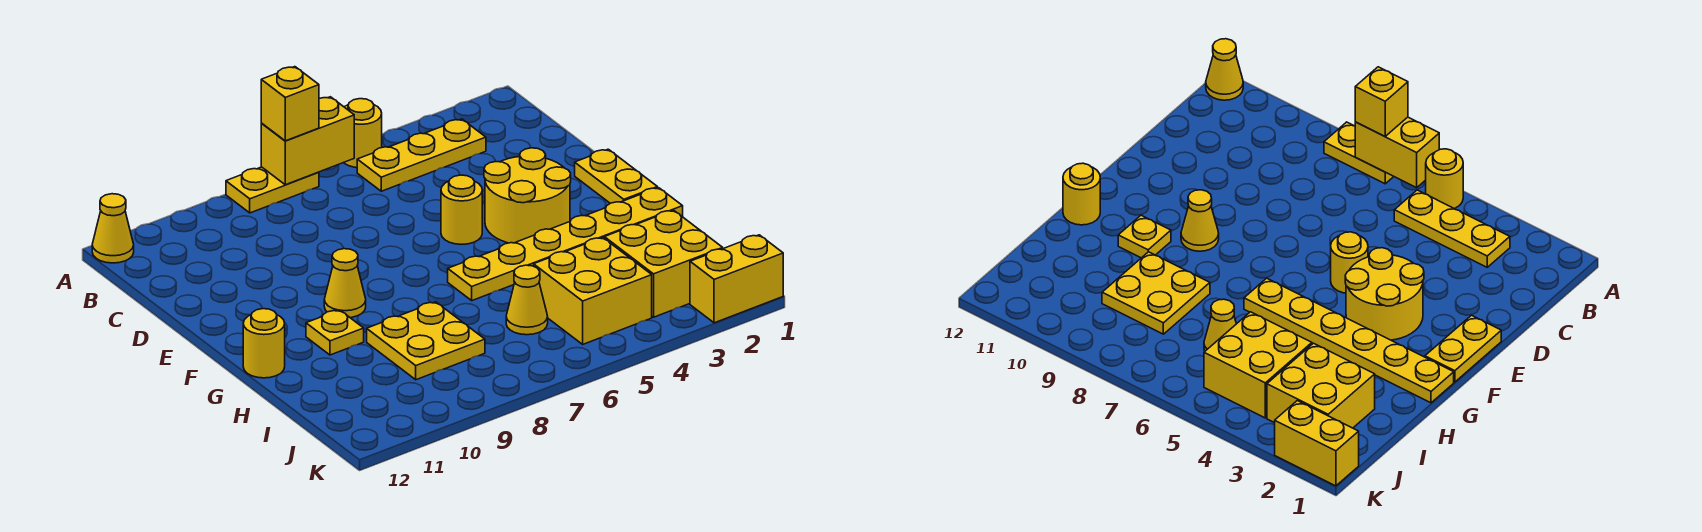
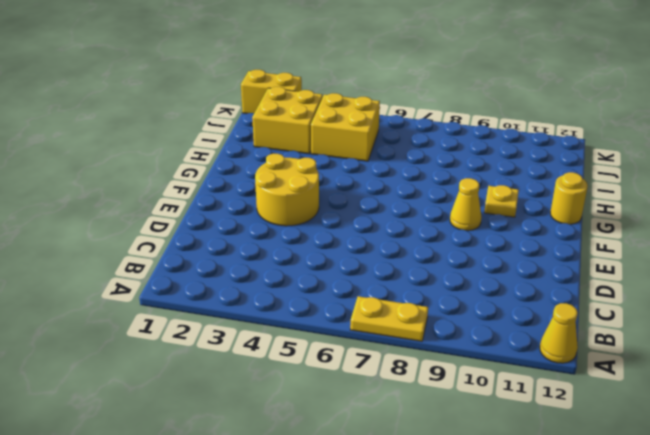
none -> yellow round brick A5 level 1
none -> yellow plate B3:B5 level 1
none -> yellow plate E1:F1 level 1

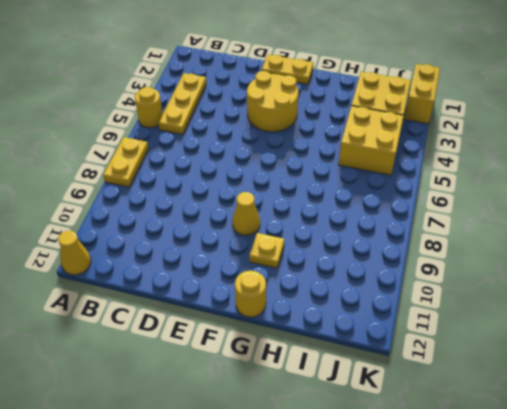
none -> yellow round brick E5 level 1
none -> yellow plate G1:G6 level 1
none -> yellow plate H8:I9 level 1

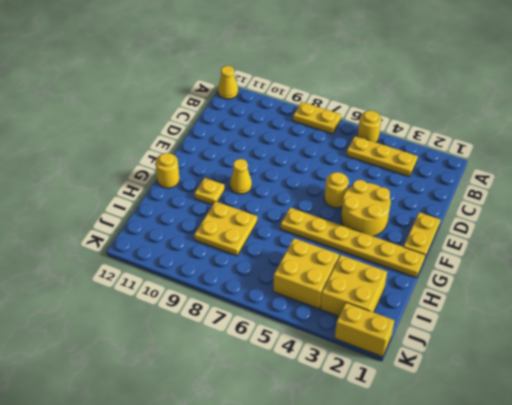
none -> yellow cone I6 level 1
none -> yellow brick A6:A7 level 2
none -> yellow brick A7 level 3

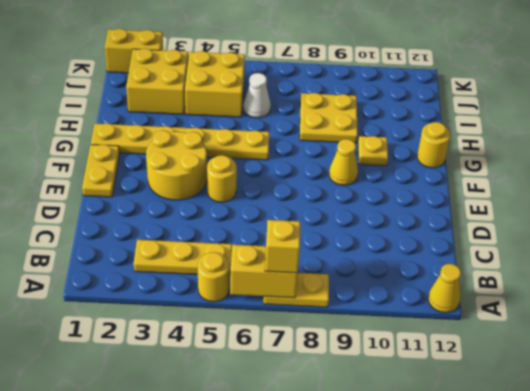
white cone I6 level 1 -> yellow cone I6 level 1

